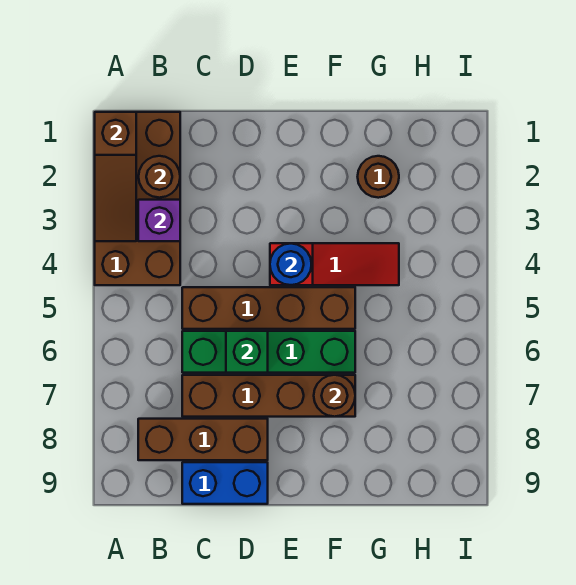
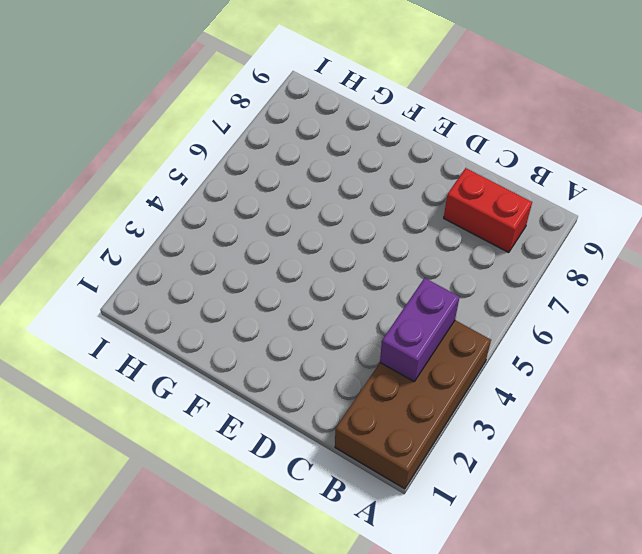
purple brick B3:B4 level 2 -> purple brick B3 level 2
red brick B8:C8 level 1 -> brown brick B8:D8 level 1
none -> brown brick C5:F5 level 1
none -> green brick C6:F6 level 1
none -> brown brick C7:F7 level 1

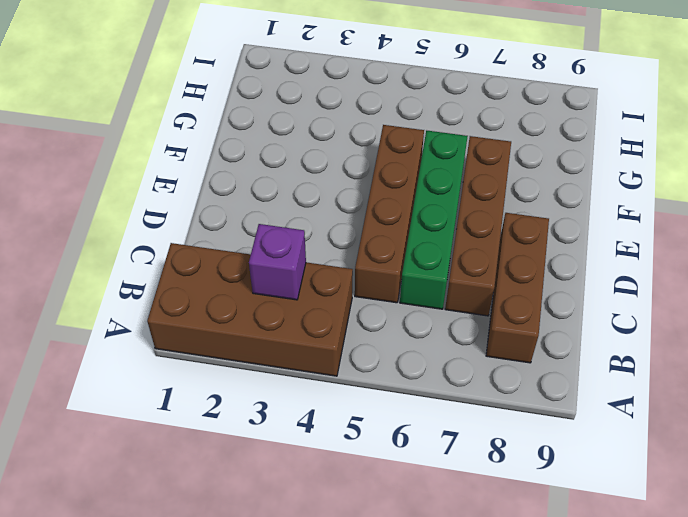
none -> blue brick C9:D9 level 1
none -> red slope E4:G4 level 1 top E
none -> brown round brick G2 level 1

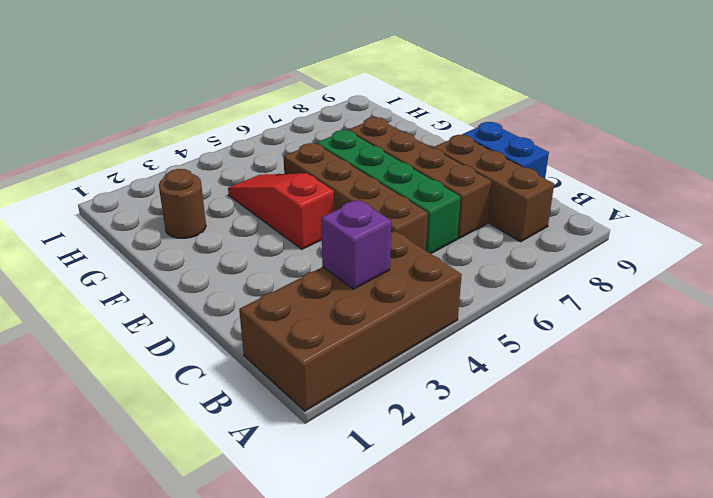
none -> brown slope A1:A3 level 2 top 1
none -> brown round brick B2 level 2
none -> green brick D6 level 2

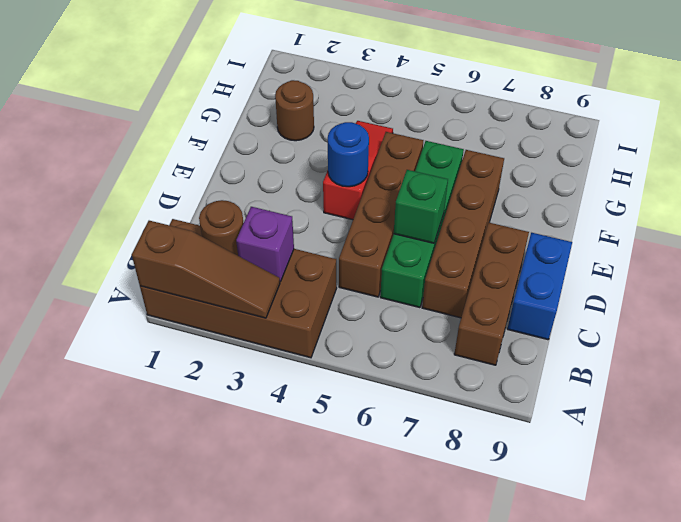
none -> brown round brick F7 level 2

